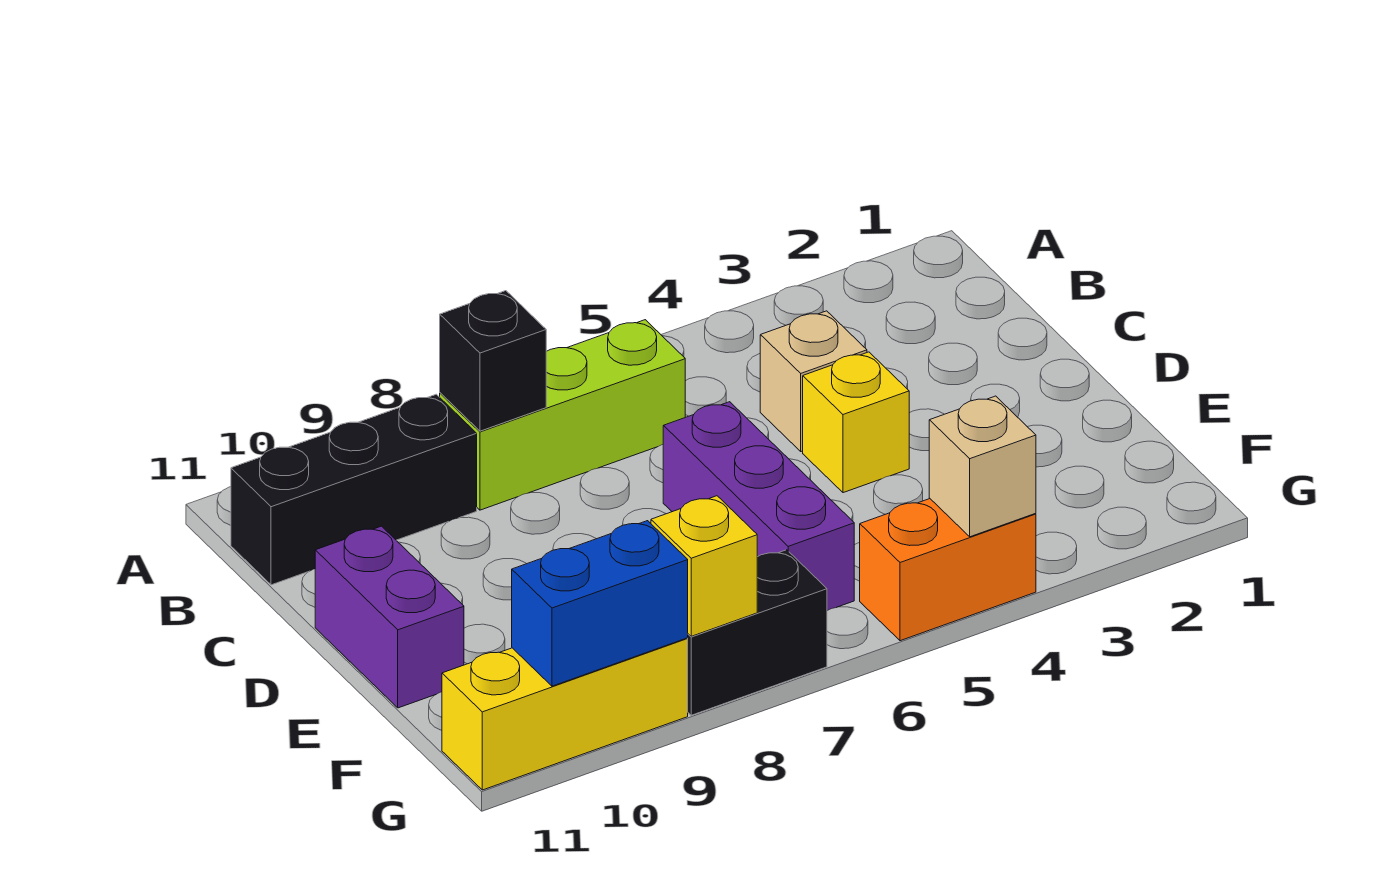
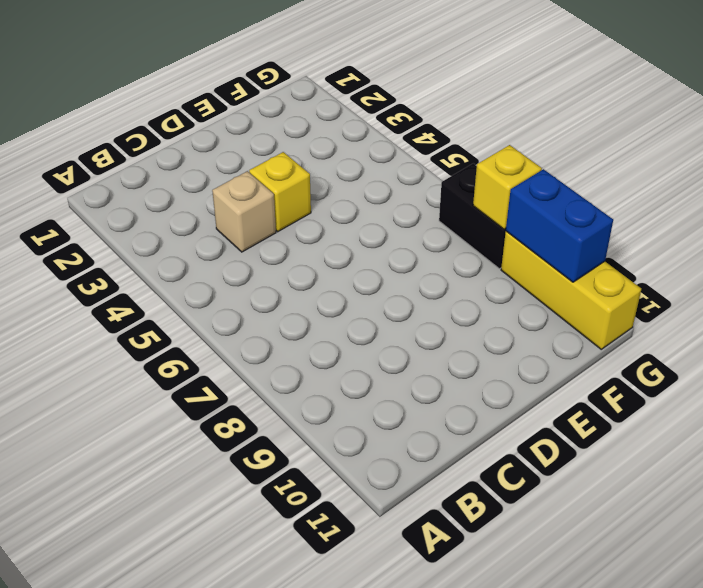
none -> lime brick B6:B8 level 1
none -> black brick B9:B11 level 1
none -> purple brick D6:F6 level 1

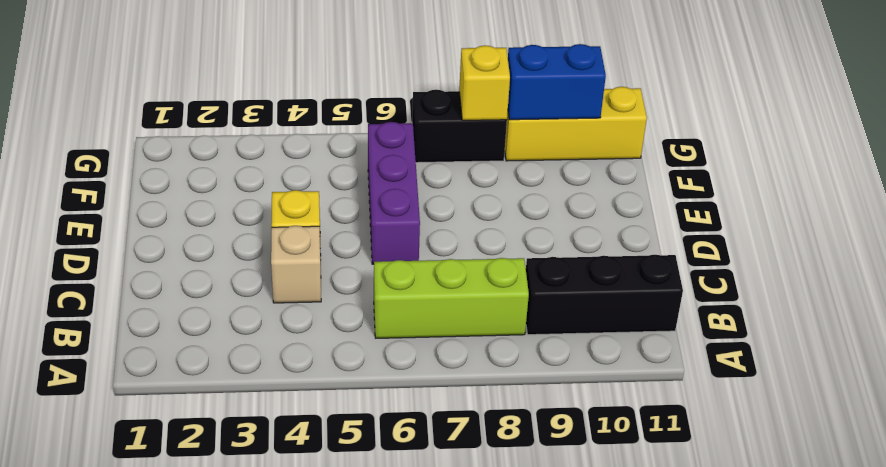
none -> purple brick D11:E11 level 1
none -> orange brick G4:G5 level 1
none -> black brick B8 level 2

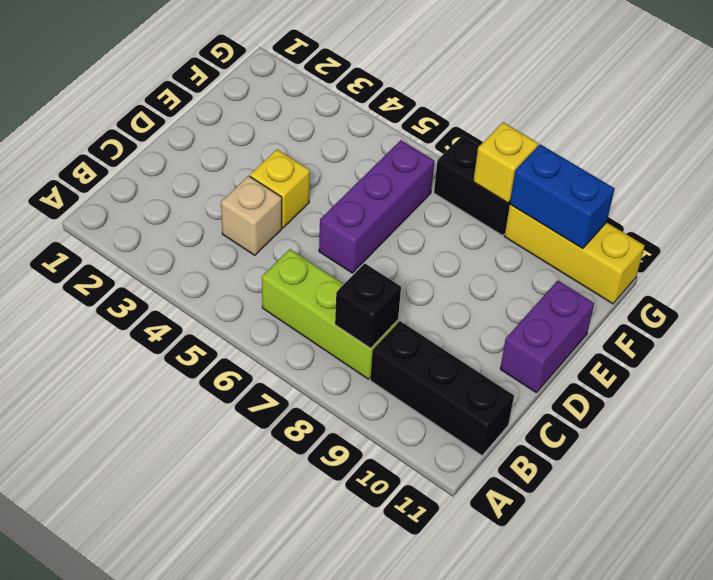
none -> orange brick G4:G5 level 1
none -> tan brick G4 level 2

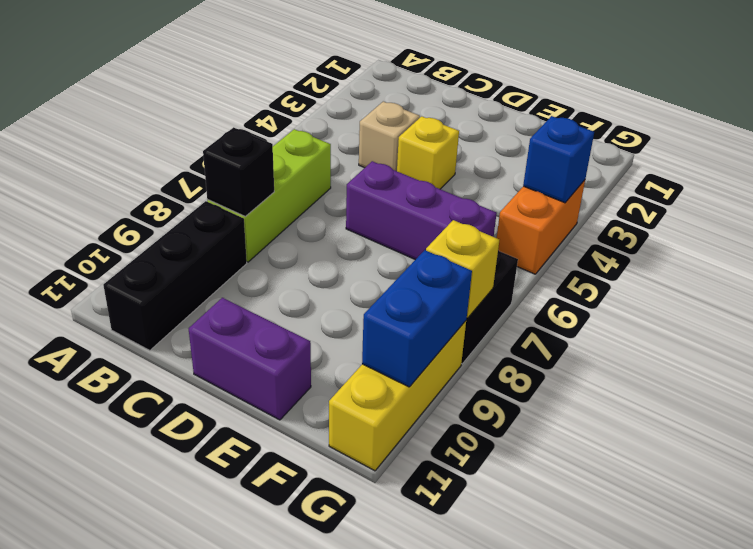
blue brick G4 level 2 -> tan brick G4 level 2

